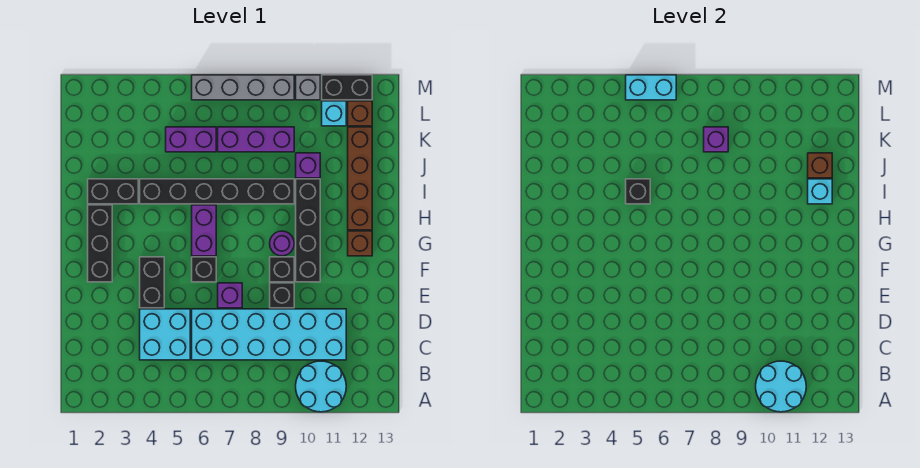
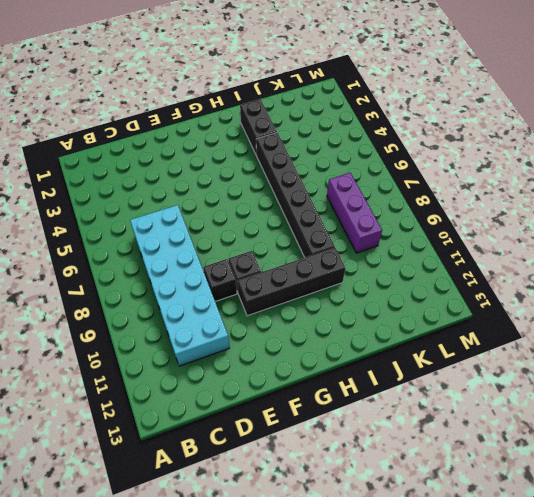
none -> cyan round brick A10:B11 level 1
none -> cyan brick C4:D5 level 1
none -> black brick E4:F4 level 1
none -> purple brick E7 level 1

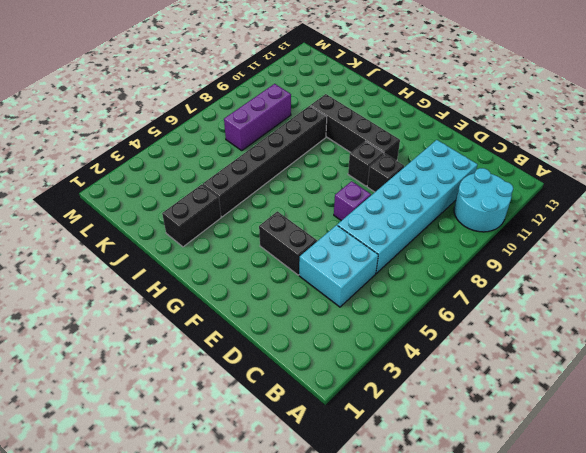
none -> black brick F2:H2 level 1
none -> black brick F6 level 1
none -> purple brick G6:H6 level 1
none -> purple round brick G9 level 1

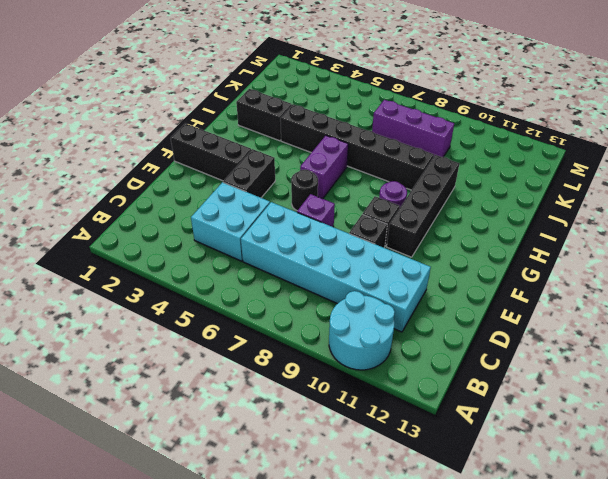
black brick F1:F3 level 1 -> black brick F2:H2 level 1
black round brick F6 level 1 -> black brick F6 level 1
none -> brown brick G12 level 1
none -> brown brick H12:K12 level 1
none -> purple brick J10 level 1
none -> purple brick K5:K6 level 1

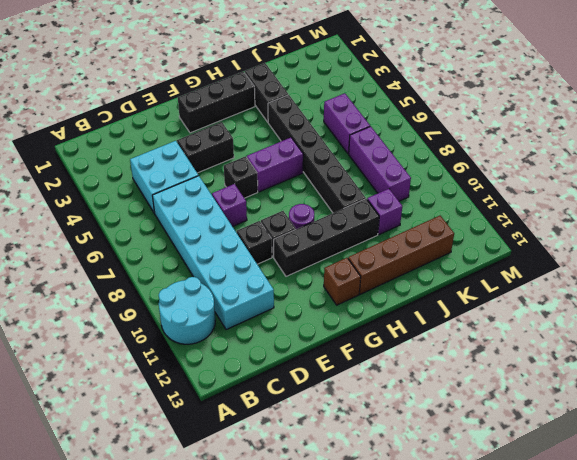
none -> cyan brick L11 level 1
none -> brown brick L12 level 1
none -> grey brick M6:M9 level 1
none -> grey brick M10 level 1

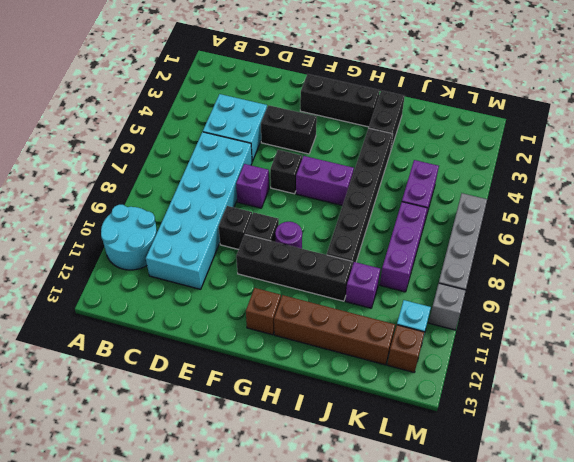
none -> black brick M11:M12 level 1
none -> cyan round brick A10:B11 level 2
none -> black brick I5 level 2
none -> cyan brick I12 level 2

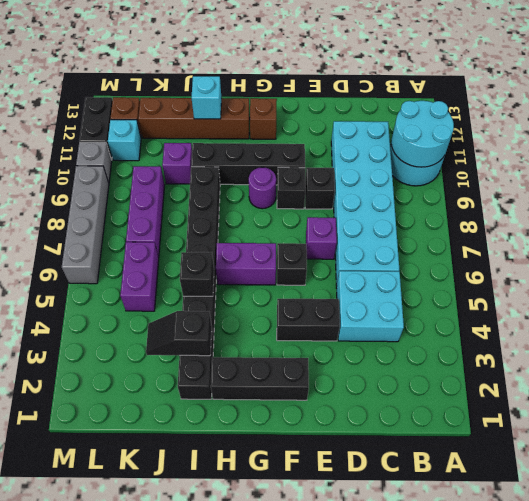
black slope I3:J3 level 2 top I -> none
none -> brown brick J12 level 2
none -> purple brick K8 level 2
none -> cyan brick M5:M6 level 2

